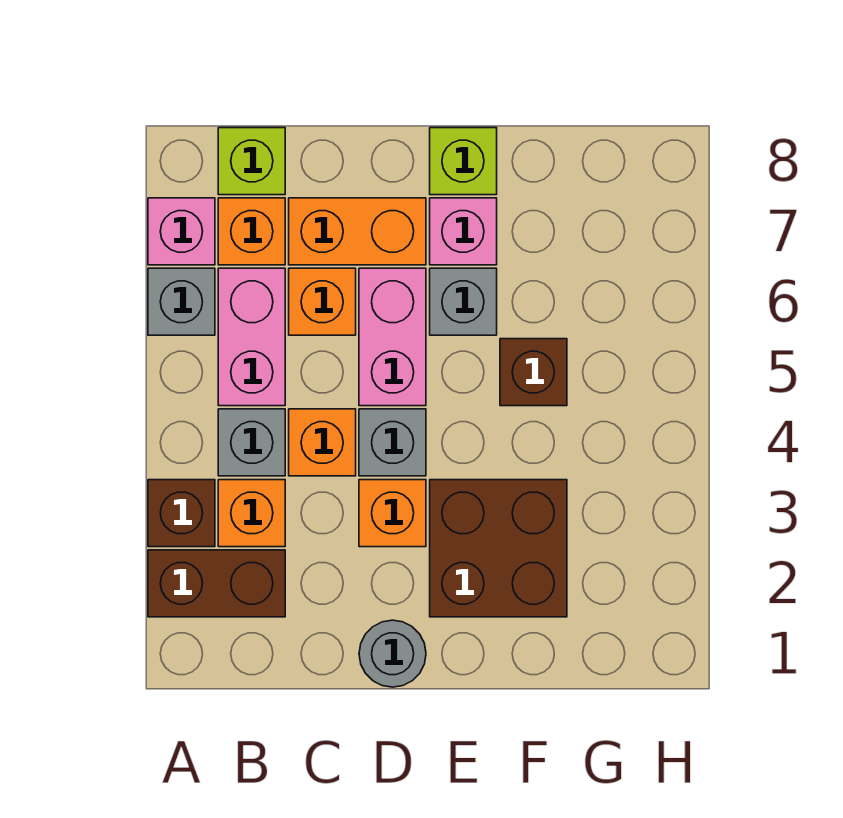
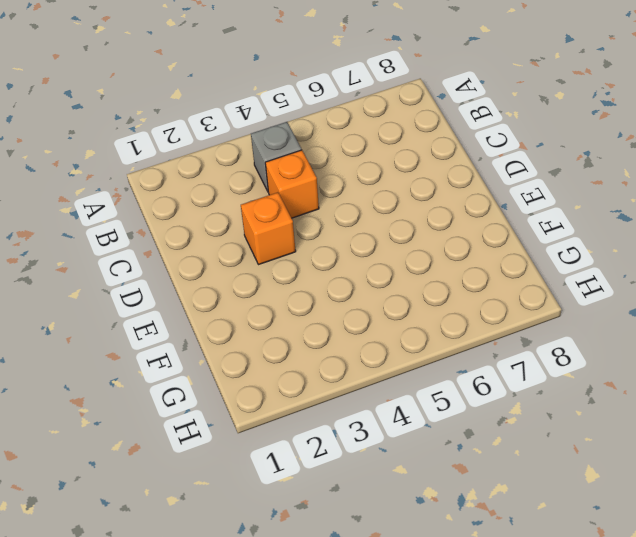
none -> brown brick A2:B2 level 1
none -> brown brick A3 level 1
none -> grey brick A6 level 1

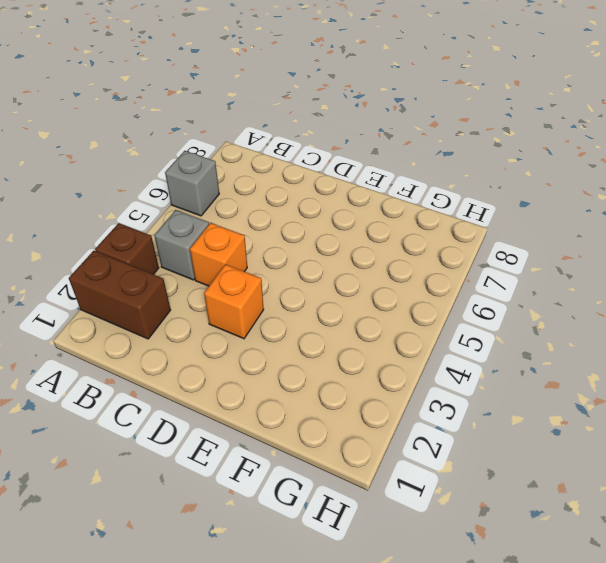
none -> pink brick A7 level 1
none -> orange brick B3 level 1
none -> pink brick B5:B6 level 1

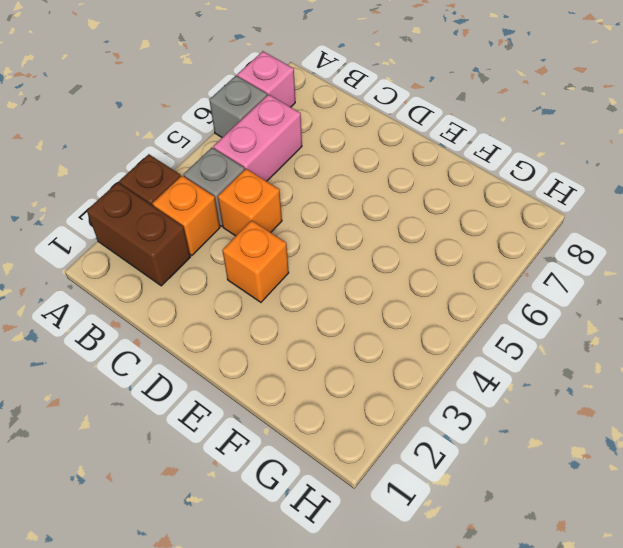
none -> orange brick B7 level 1
none -> lime brick B8 level 1
none -> orange brick C6 level 1

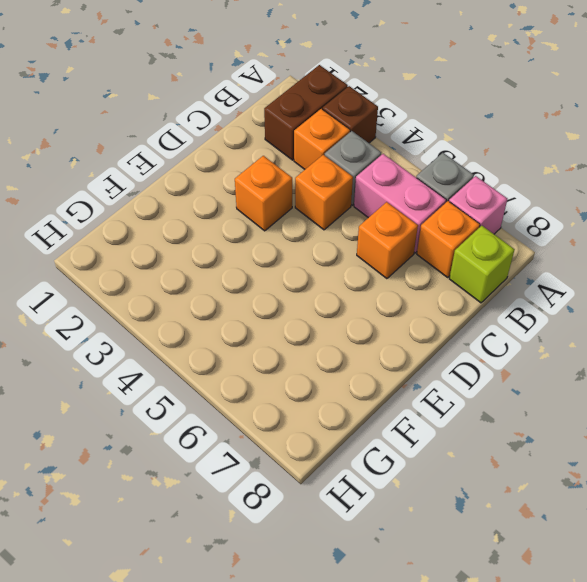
none -> orange brick C7:D7 level 1
none -> grey round brick D1 level 1
none -> grey brick D4 level 1

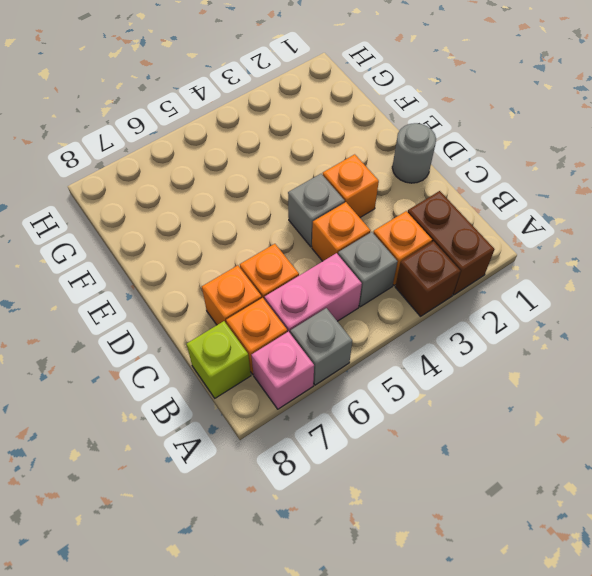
orange brick C7 level 1 -> orange brick C7:D7 level 1
none -> pink brick D5:D6 level 1
none -> brown brick E2:F3 level 1
none -> grey brick E6 level 1

